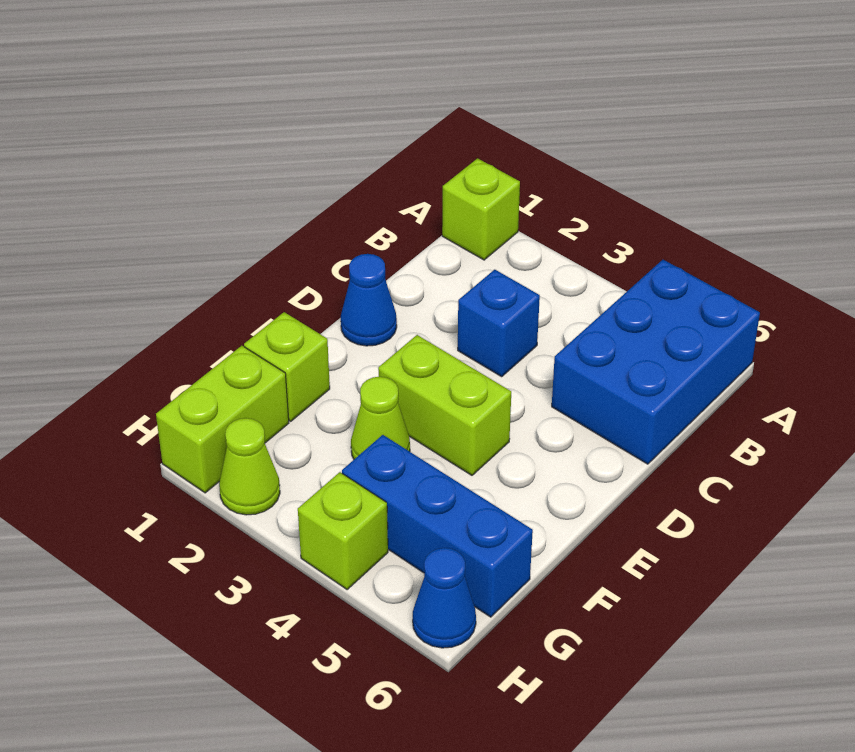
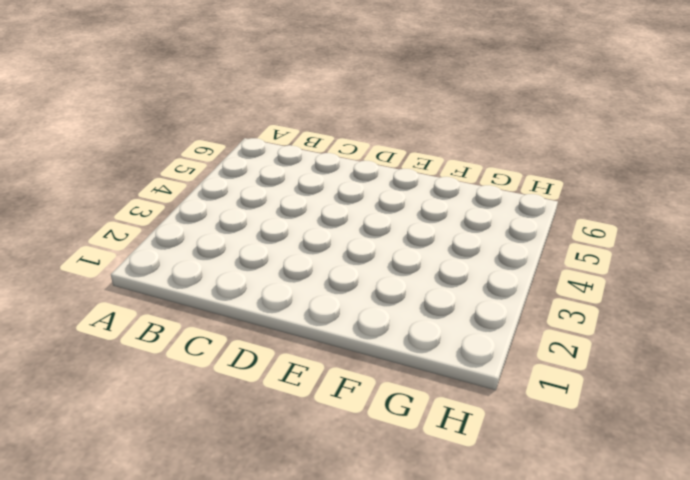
none -> lime brick A1 level 1
none -> blue brick A5:C6 level 1
none -> blue brick C3 level 1

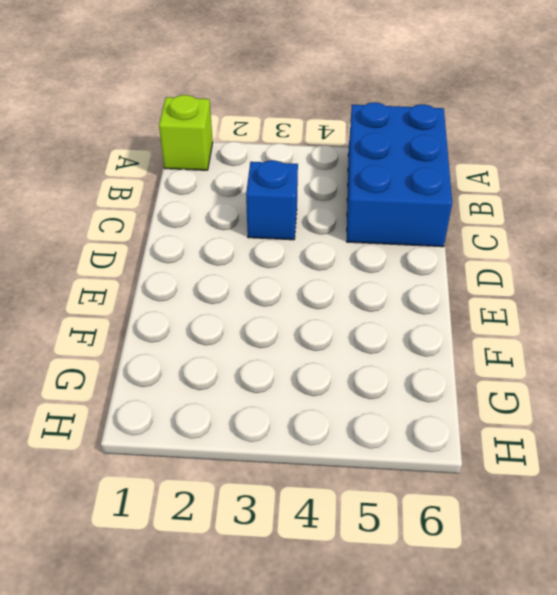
none -> blue cone D1 level 1
none -> lime brick E3:E4 level 1
none -> lime brick F1 level 1

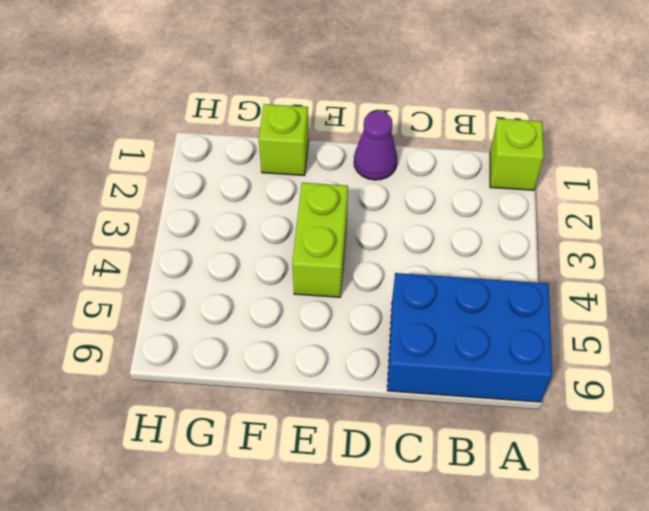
purple cone D1 level 1 -> blue cone D1 level 1
none -> blue brick C3 level 1
none -> lime cone F3 level 1
none -> lime brick G1:H1 level 1

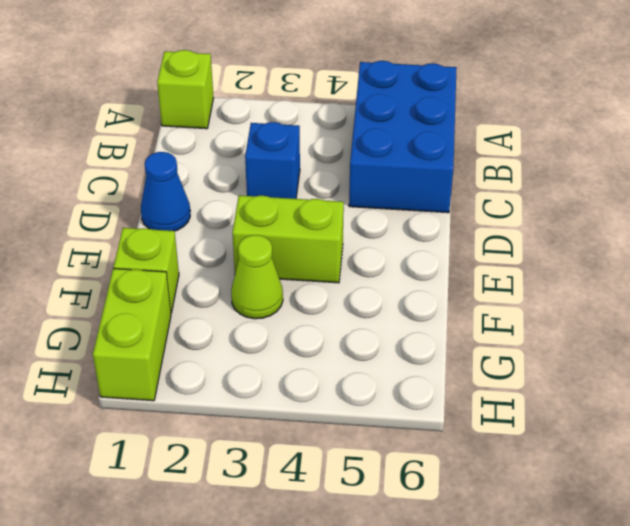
none -> blue brick G4:G6 level 1
none -> lime cone H2 level 1
none -> lime brick H4 level 1

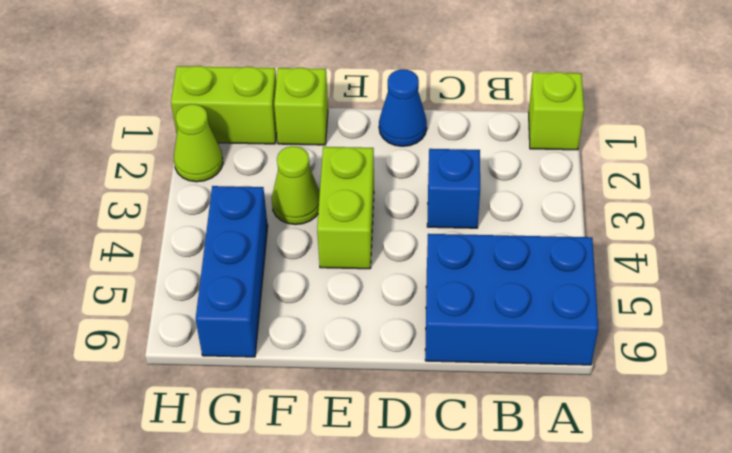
none -> lime brick H4 level 1
none -> blue cone H6 level 1

